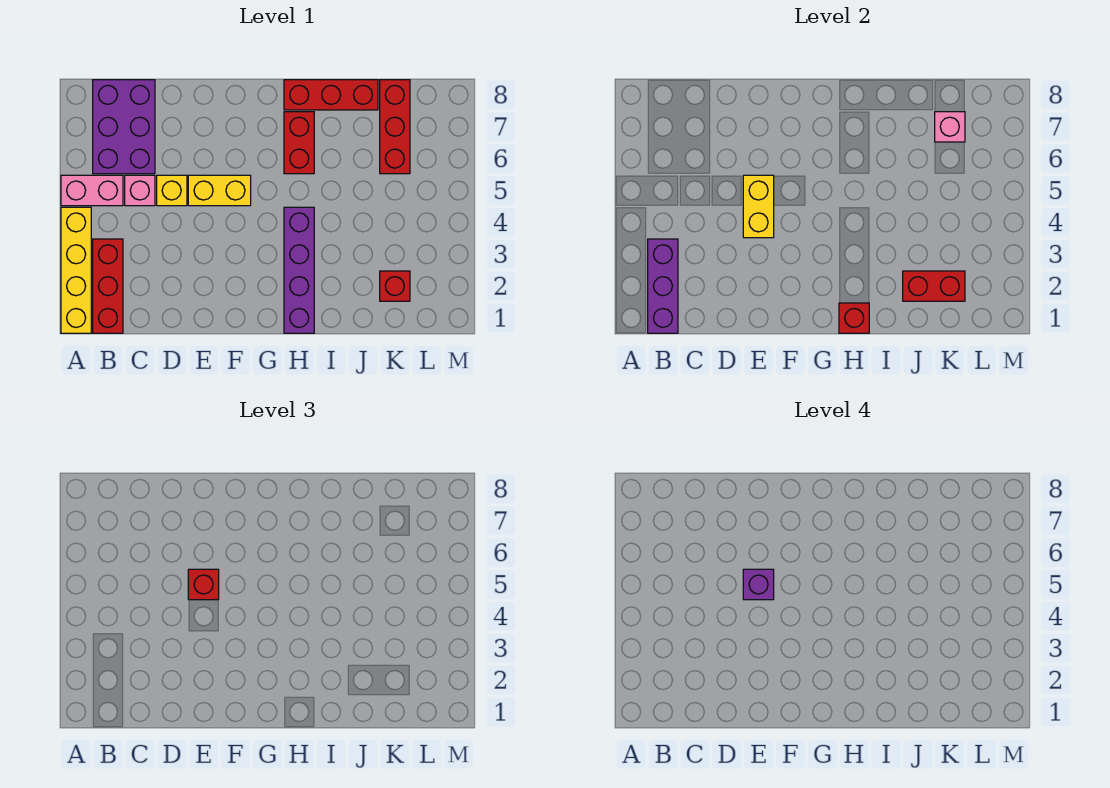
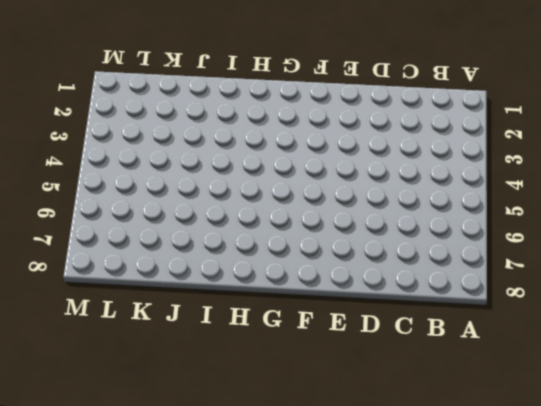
none -> yellow brick A1:A4 level 1
none -> pink brick A5:B5 level 1
none -> red brick B1:B3 level 1

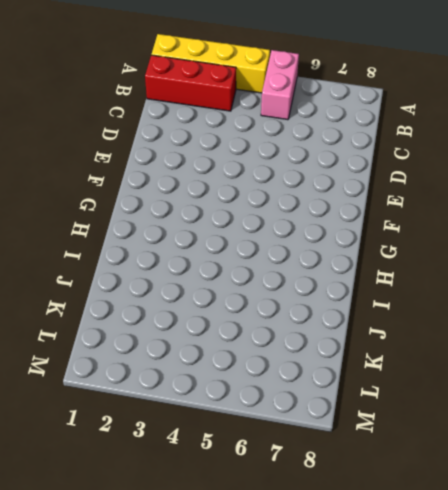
none -> purple brick B6:C8 level 1
none -> pink brick C5 level 1
none -> yellow brick D5 level 1

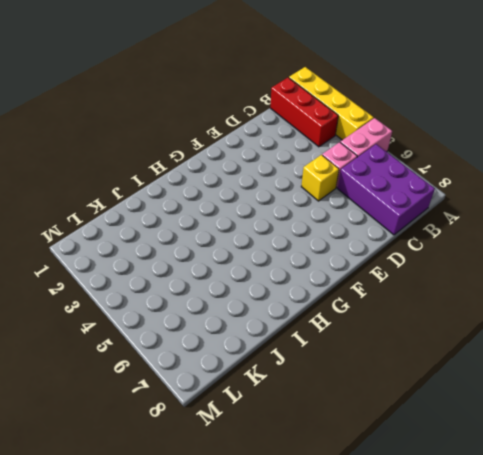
none -> yellow brick E5:F5 level 1
none -> purple brick H1:H4 level 1
none -> red brick H6:H7 level 1

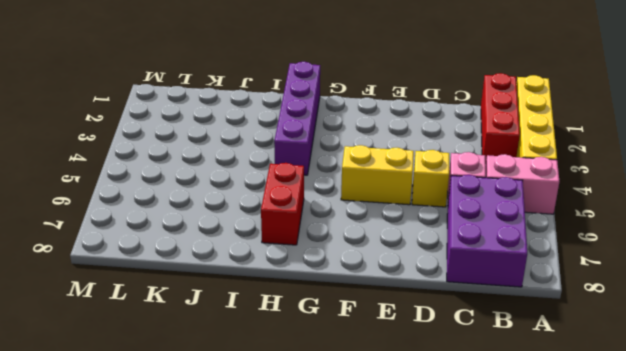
none -> red brick H8:J8 level 1
none -> red brick K2 level 1
none -> red brick K6:K8 level 1

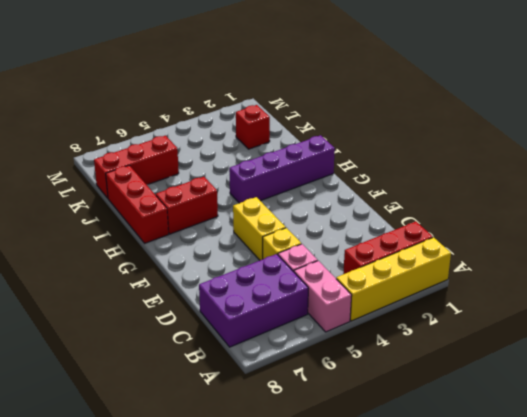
none -> purple brick B1:B3 level 2
none -> yellow brick E4:E5 level 2
none -> red brick H1 level 2

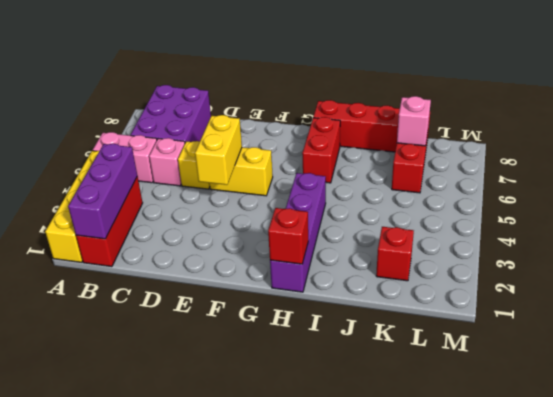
none -> red brick J2:K2 level 2
none -> red brick E5 level 3
none -> purple brick E5 level 4

